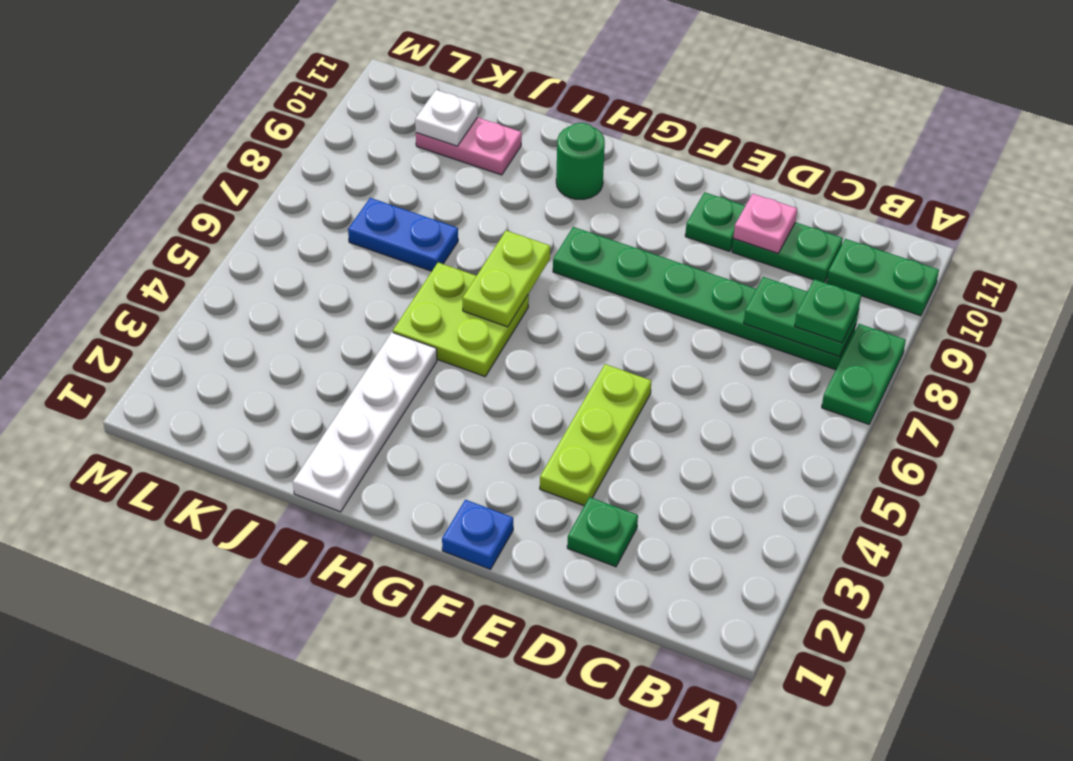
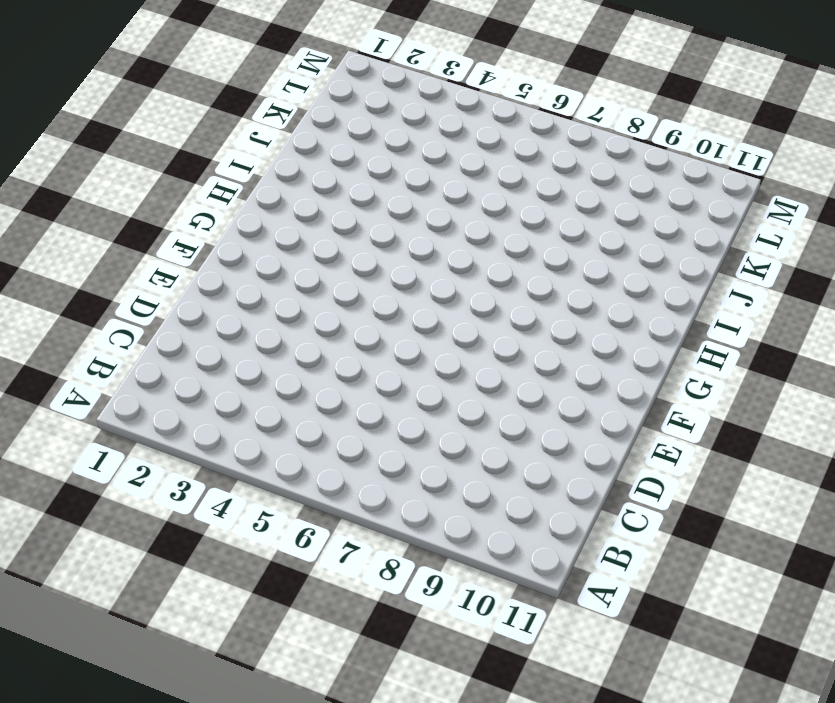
none -> green plate A7:A8 level 1
none -> green plate A10:B10 level 1
none -> green plate B8:G8 level 1

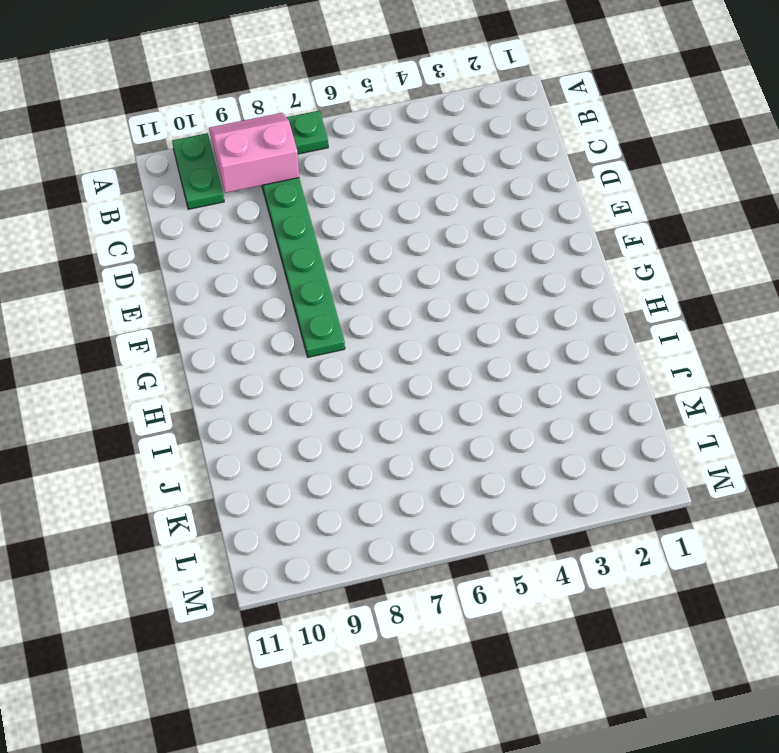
pink slope A8:B9 level 2 top B -> green plate B8:C8 level 2
none -> green plate C10:D10 level 1
none -> green plate D2 level 1
none -> lime plate E3:E5 level 1

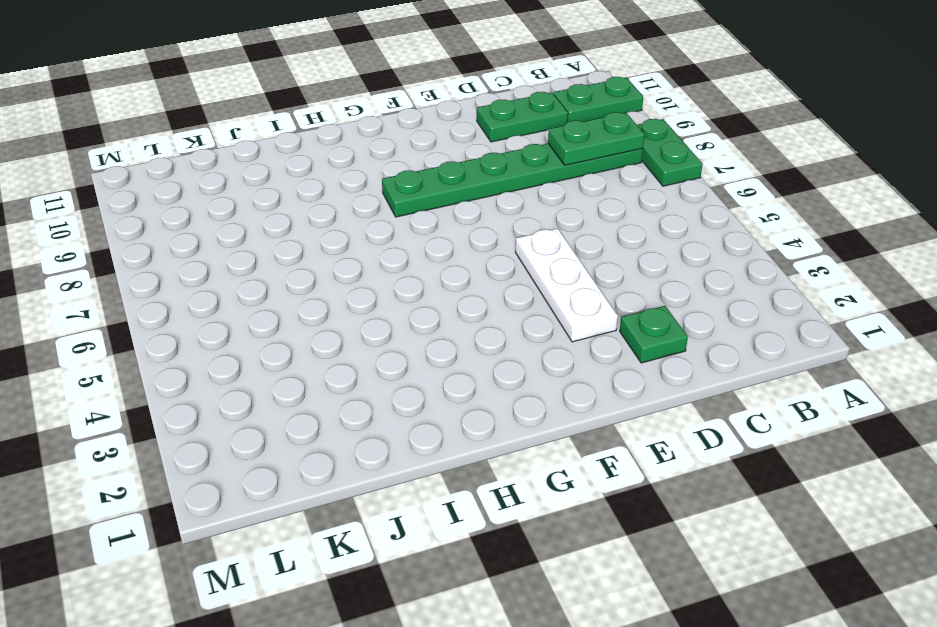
white plate E3:E5 level 1 -> lime plate E3:E5 level 1
none -> green plate E10 level 1
none -> blue plate F1 level 1
none -> lime plate H5:I6 level 1

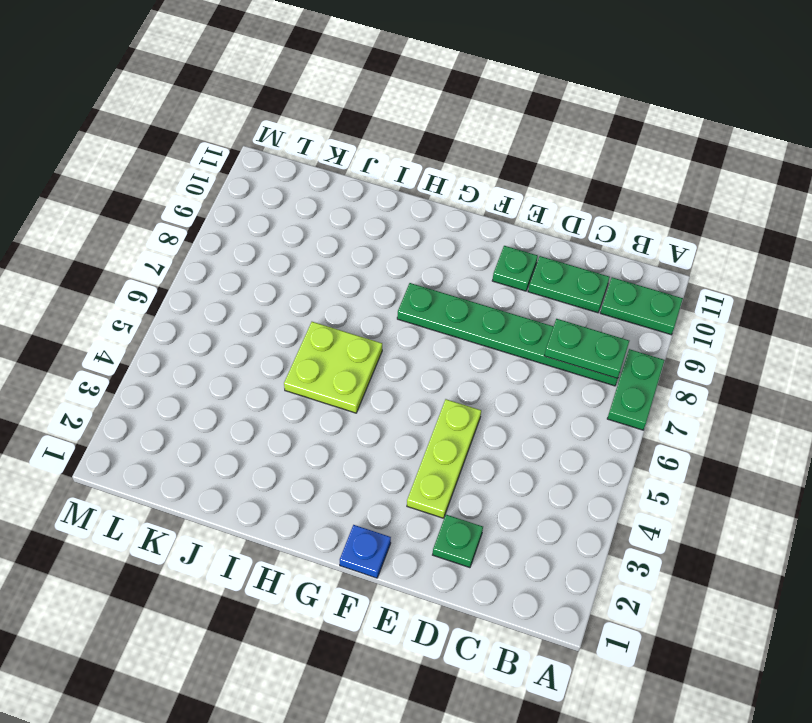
none -> green round brick H10 level 1
none -> white plate I1:I4 level 1
none -> blue plate J7:K7 level 1

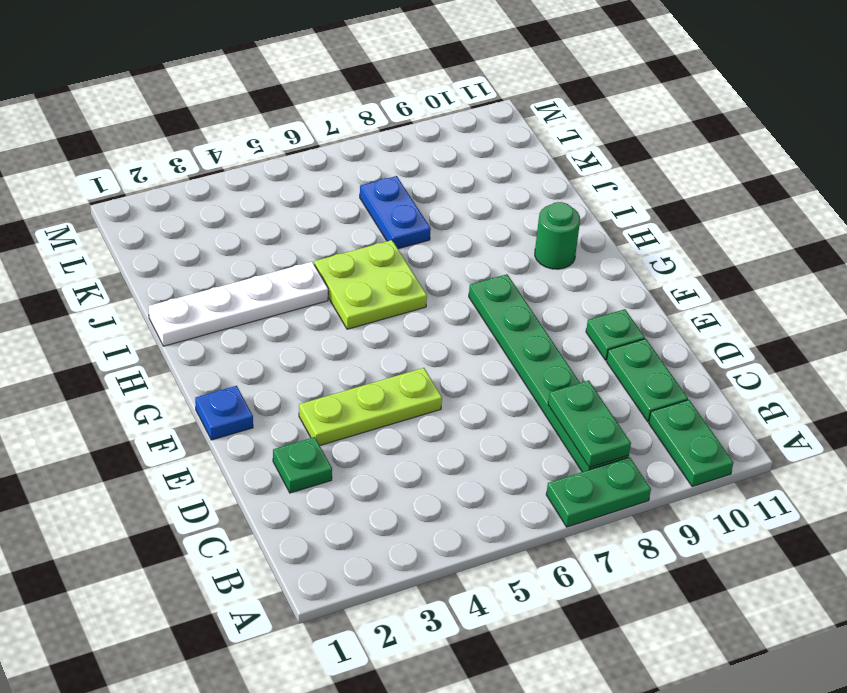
none -> pink plate J10:K10 level 1
none -> pink plate D10 level 2
none -> lime plate H6:H7 level 2

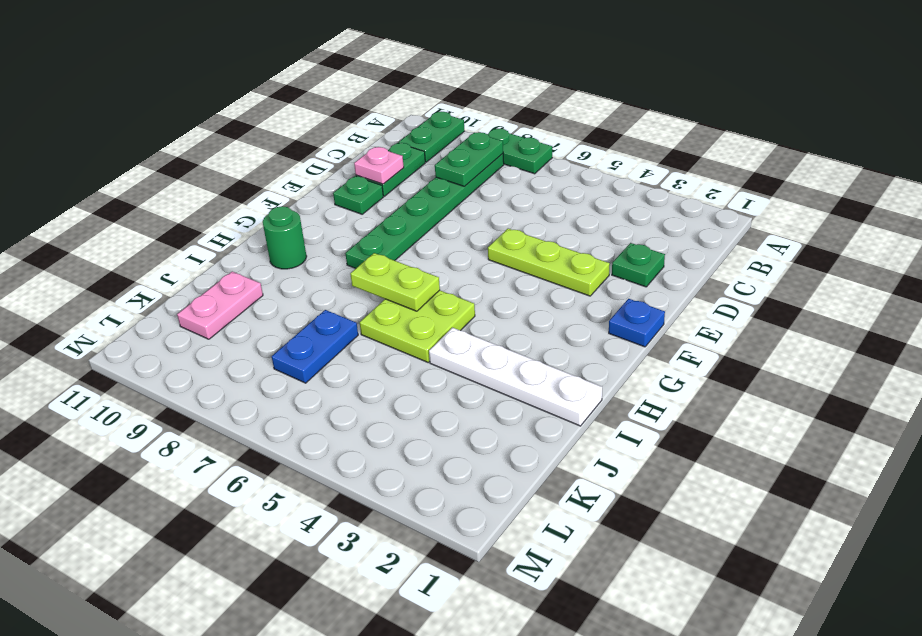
none -> white plate K10 level 2
none -> green plate B8 level 3

